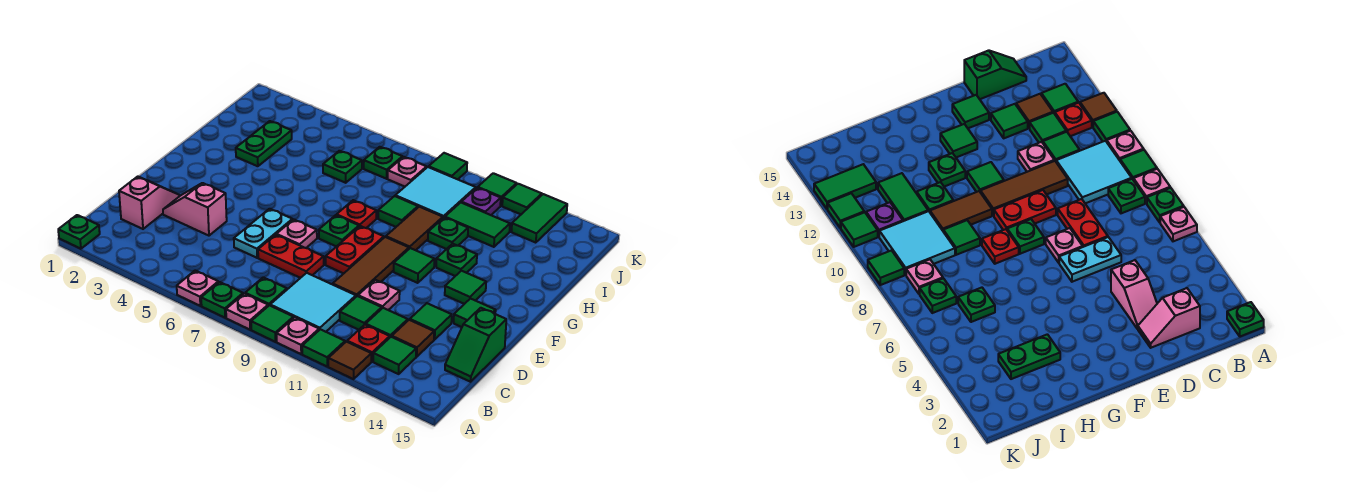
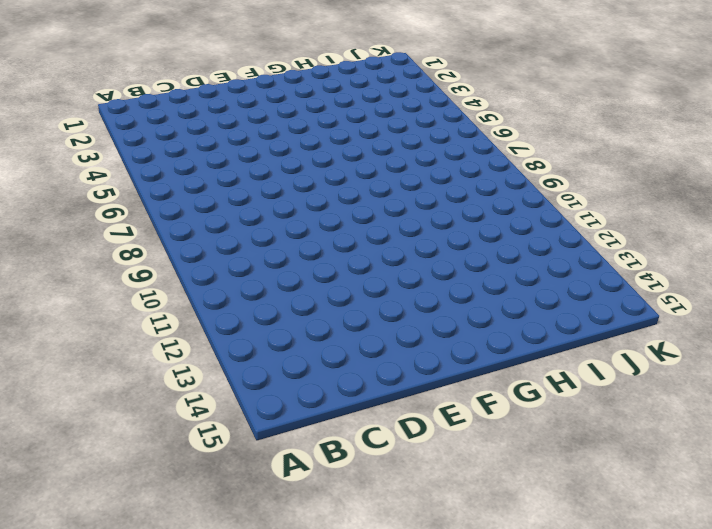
none -> green plate A1 level 1
none -> pink plate A6 level 1
none -> green plate A7 level 1
none -> pink plate A8 level 1

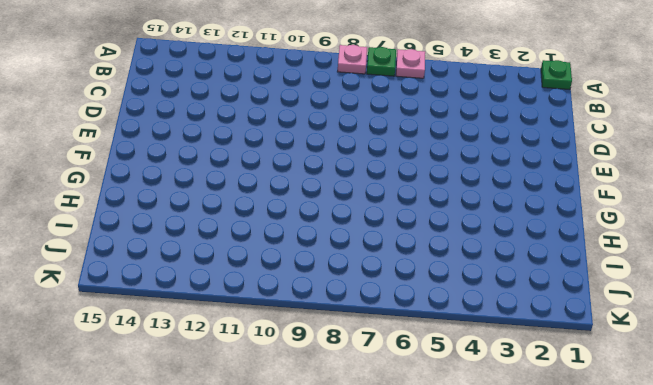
none -> green tile A9 level 1
none -> pink plate A10 level 1
none -> green tile A11 level 1
none -> brown tile A12 level 1

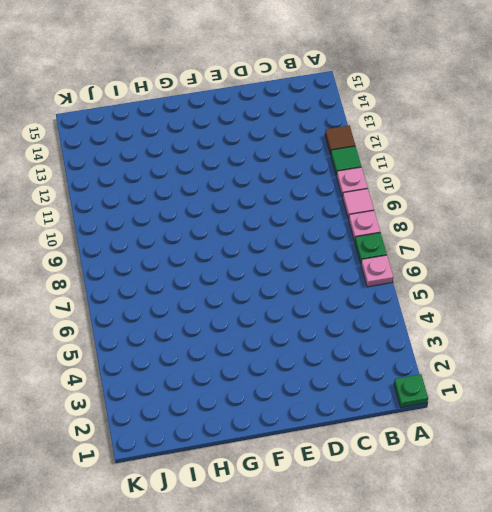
pink tile A9 level 1 -> green tile A9 level 1
none -> green plate B8 level 1
none -> cyan tile B9:C10 level 1
none -> red plate B12 level 1
none -> green tile B13 level 1

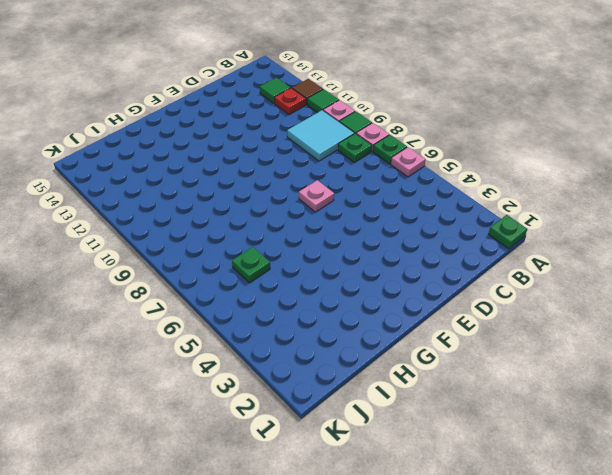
none -> pink slope C2:D2 level 1 top C
none -> green tile C11 level 1
none -> green tile C12 level 1
none -> brown tile C13 level 1

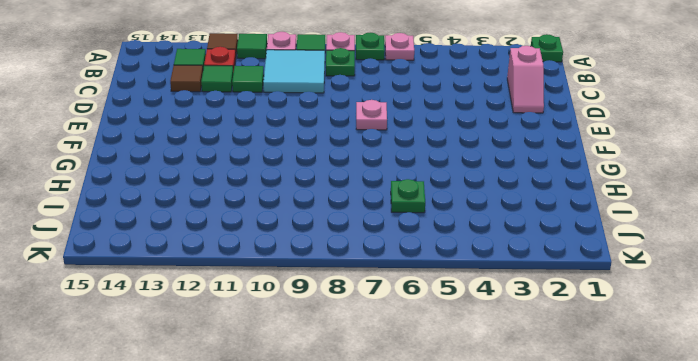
none -> green slope C15:D15 level 1 top D
none -> pink slope D3:D4 level 1 top 4
none -> cyan plate D6:E6 level 1
none -> red plate D7:D8 level 1

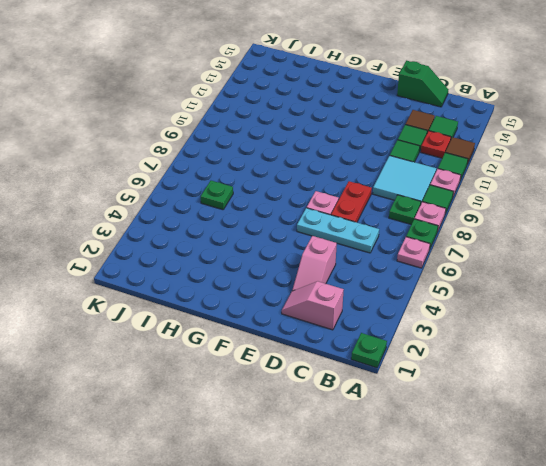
cyan plate C6:E6 level 1 -> cyan plate D6:E6 level 1
none -> brown tile D10:F10 level 1
none -> pink plate D11 level 1
none -> green tile D13 level 1
none -> red plate E9:F9 level 1

